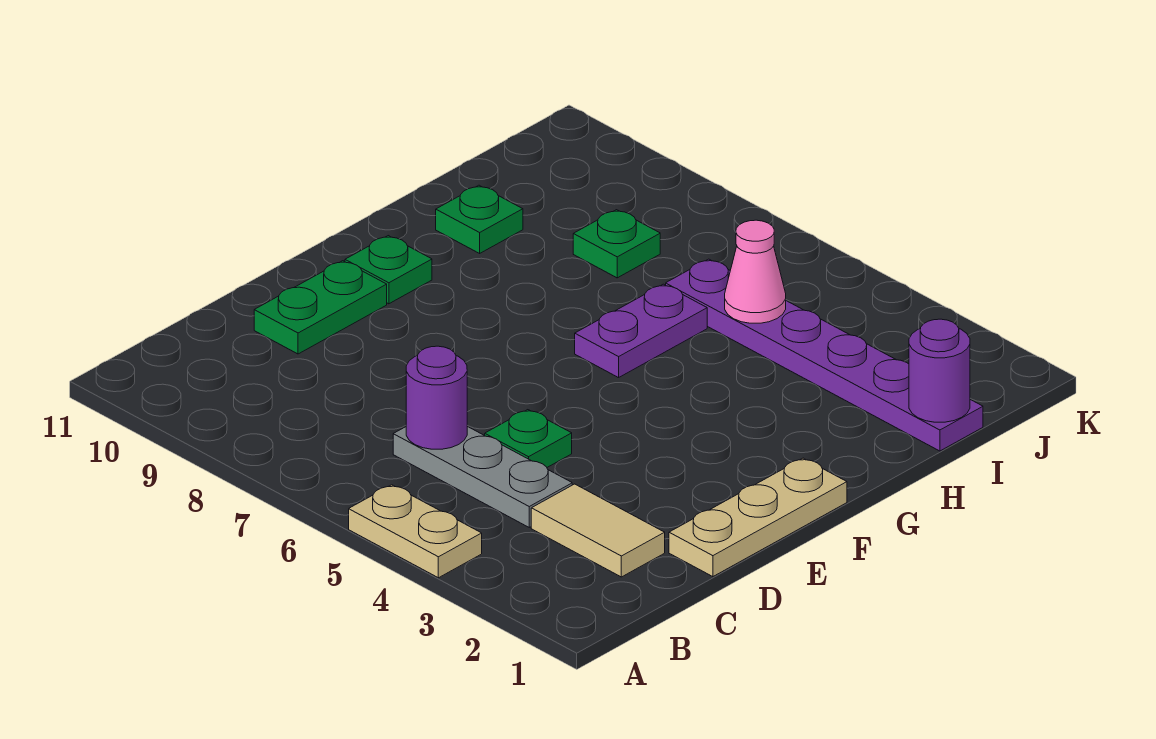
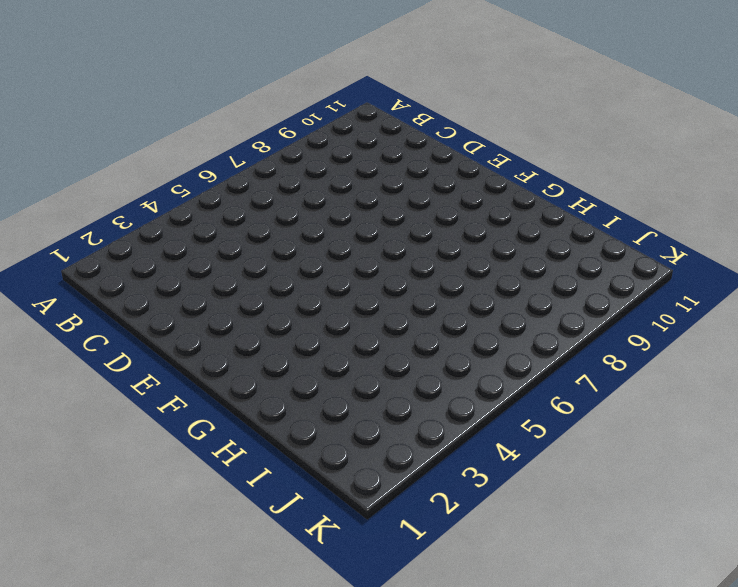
none -> tan plate A4:A5 level 1
none -> tan tile C2:C3 level 1
none -> grey plate C4:C6 level 1

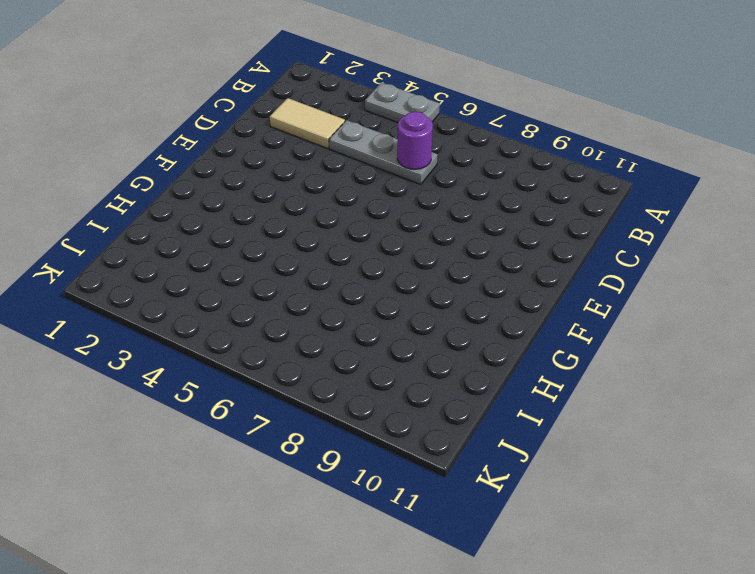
grey plate A4:A5 level 1 -> tan plate A4:A5 level 1
none -> tan plate D1:F1 level 1
none -> green plate D5 level 1
none -> green plate D10:E10 level 1

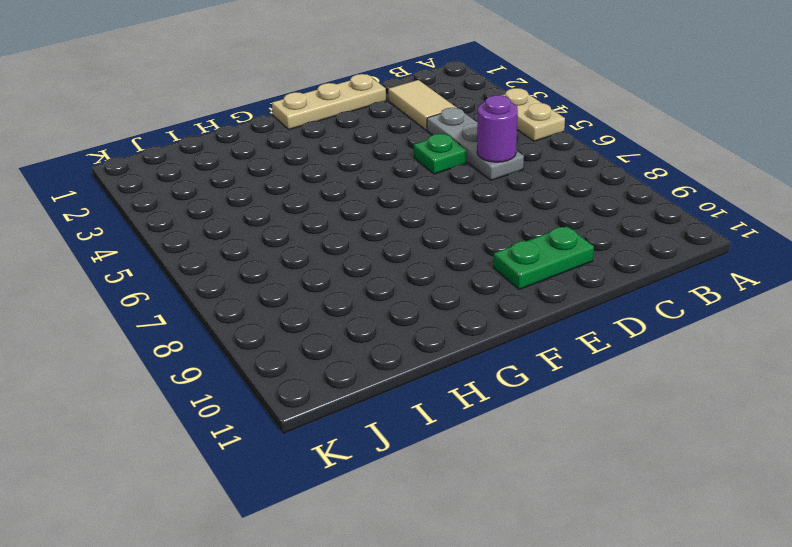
none -> green plate F10 level 1
none -> purple plate G6:H6 level 1
none -> green plate H10 level 1

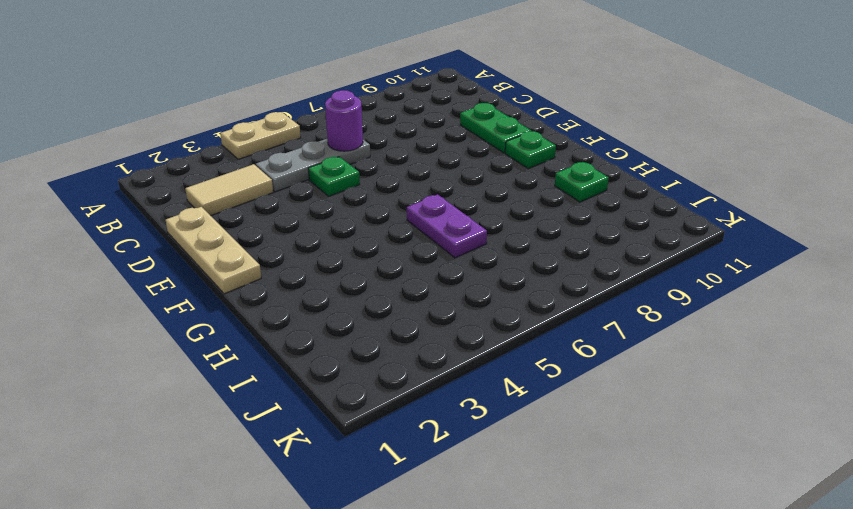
none -> purple plate I1:I6 level 1
none -> green plate I8 level 1
none -> purple round brick I1 level 2

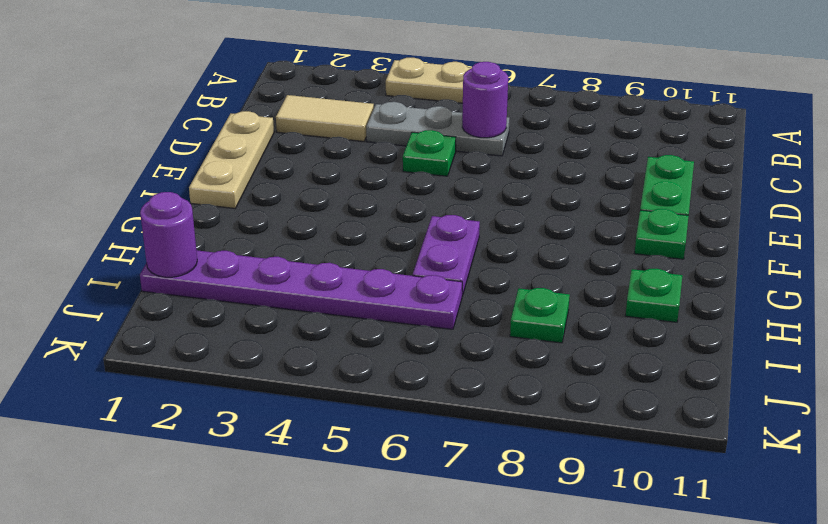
none -> pink cone I5 level 2

